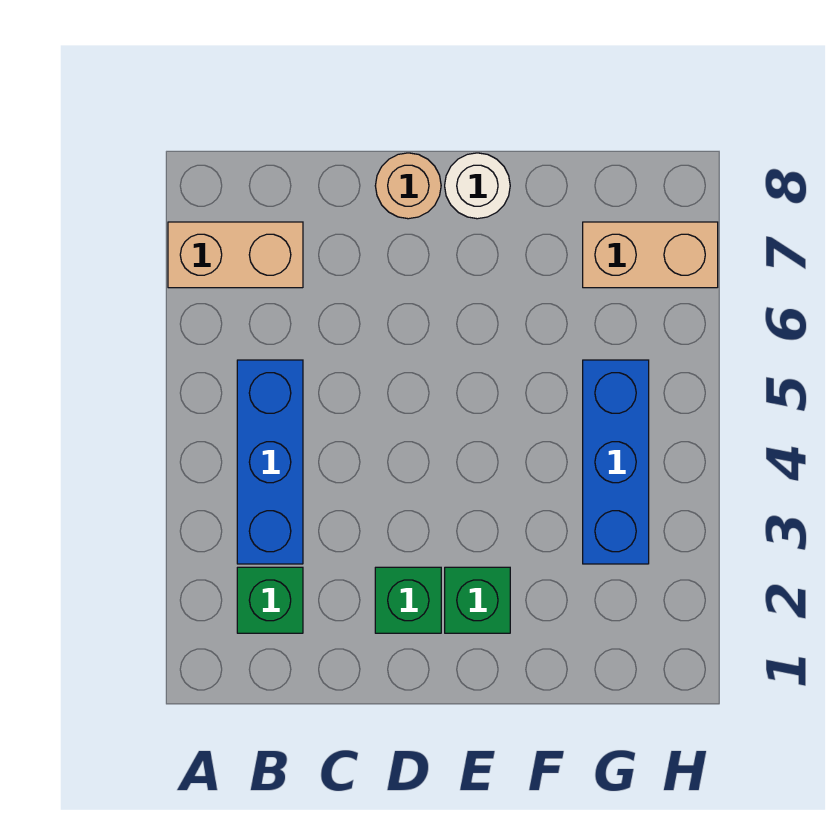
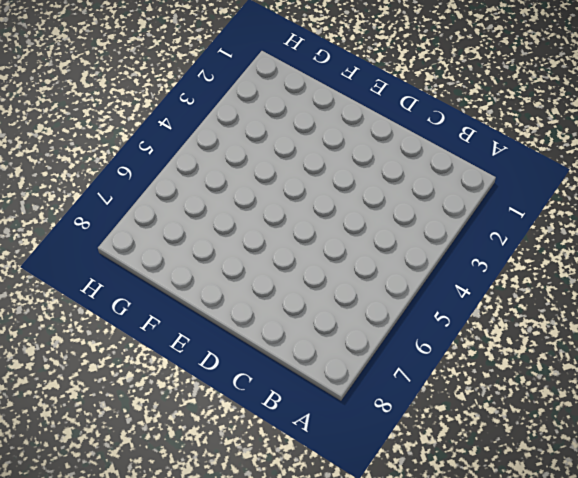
none -> tan brick A7:B7 level 1
none -> green brick B2 level 1

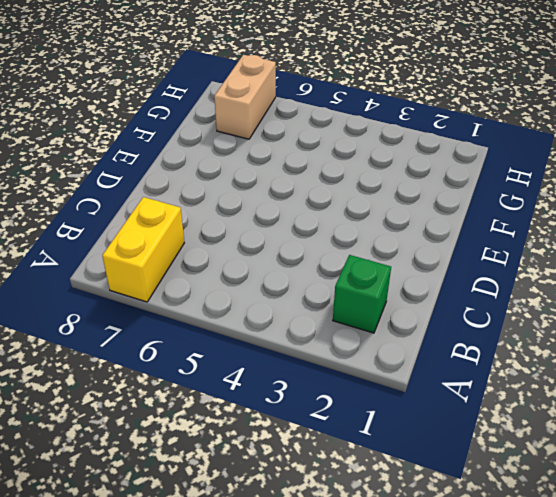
yellow brick A7:B7 level 1 -> tan brick A7:B7 level 1
none -> blue brick B3:B5 level 1
none -> green brick D2 level 1

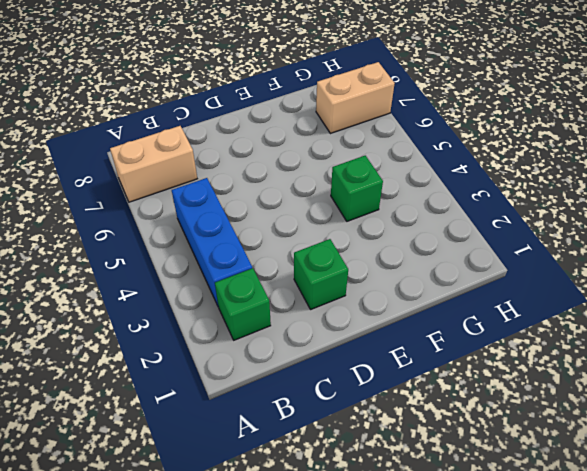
green brick F4 level 1 -> green brick E2 level 1
none -> tan round brick D8 level 1
none -> white round brick E8 level 1

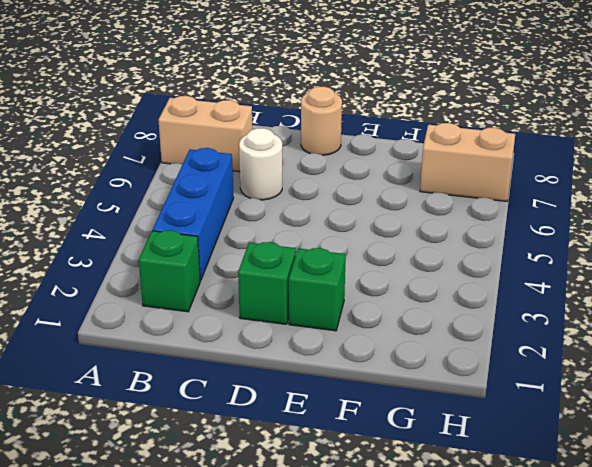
white round brick C6 level 1 -> white round brick E8 level 1
none -> blue brick G3:G5 level 1

